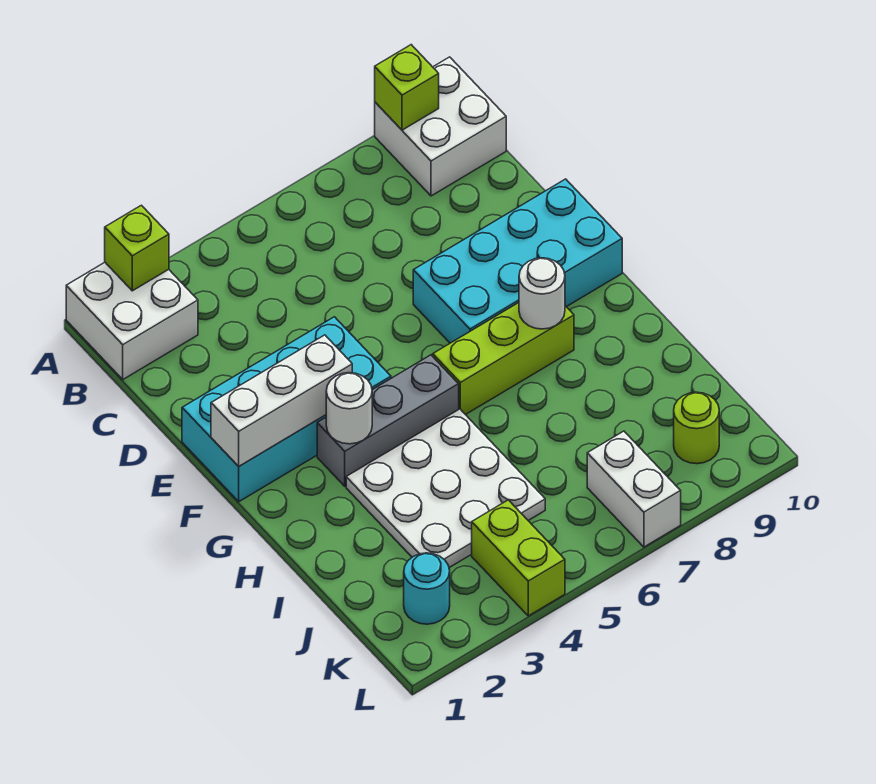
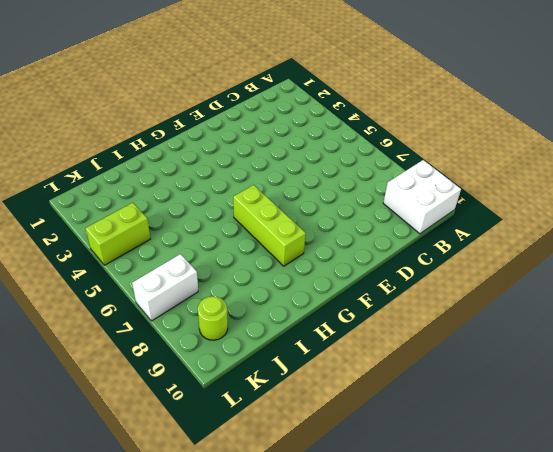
none -> white brick A1:B2 level 1
none -> cyan brick E1:F4 level 1
none -> cyan brick E7:F10 level 1

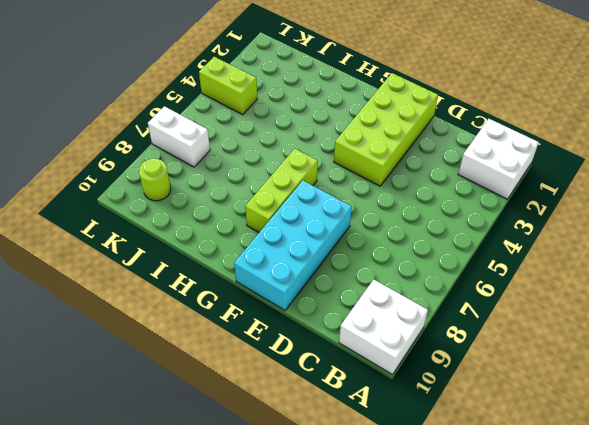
lime brick E1:F4 level 1 -> cyan brick E1:F4 level 1
none -> grey brick G3:G5 level 1
none -> white plate H3:J5 level 1
none -> cyan round brick K2 level 1

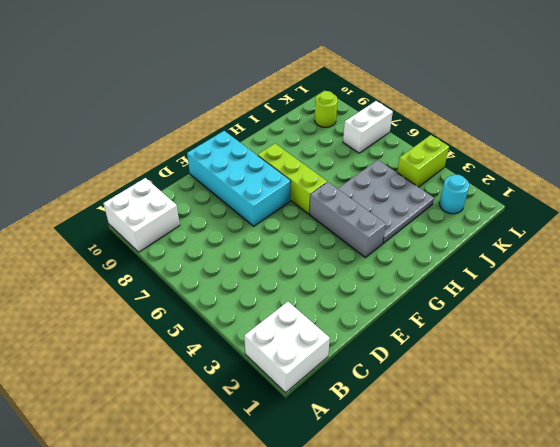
grey plate H3:J5 level 1 -> white plate H3:J5 level 1
none -> cyan brick E1:F4 level 1
none -> lime brick A2 level 2
none -> lime brick A9 level 2

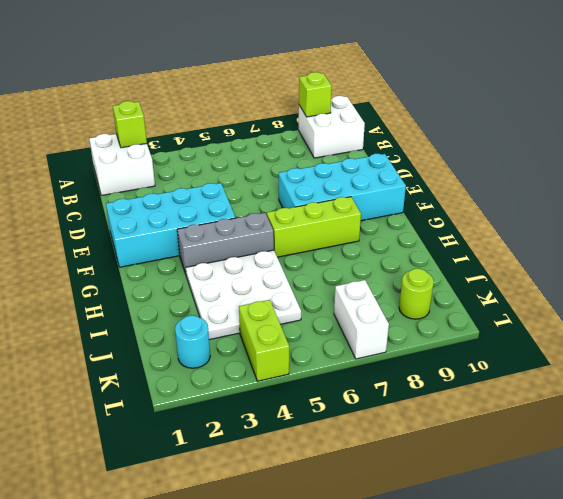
none -> white brick F1:F3 level 2
none -> white round brick G3 level 2
none -> white round brick G8 level 2

